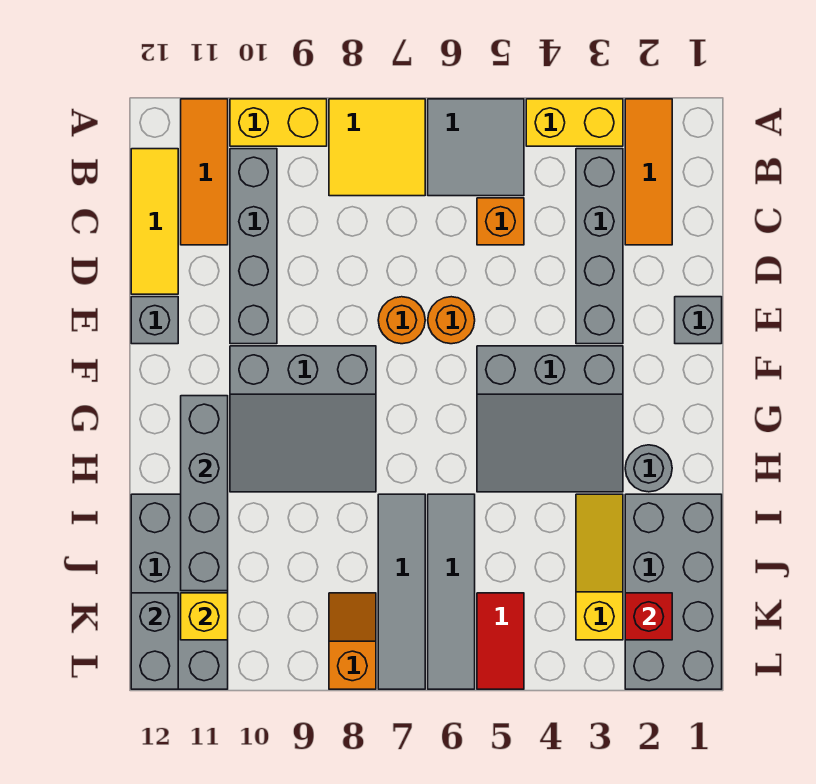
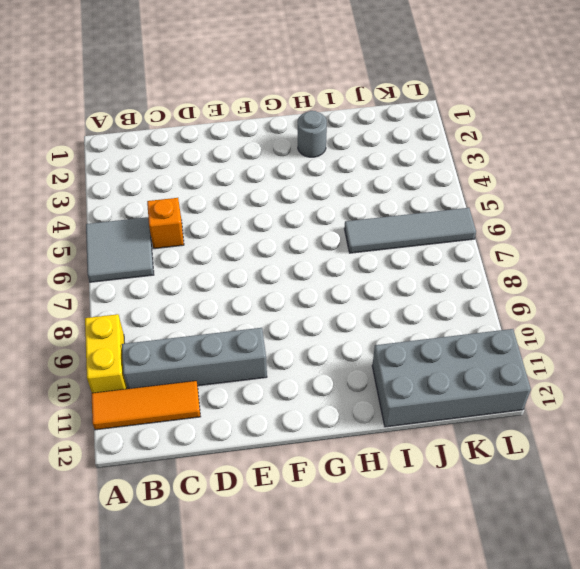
none -> orange tile A2:C2 level 1
none -> yellow brick A3:A4 level 1
none -> yellow tile A7:B8 level 1

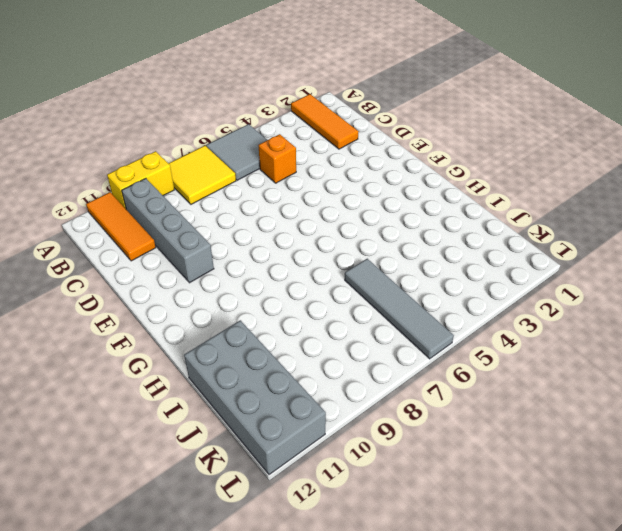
none -> yellow brick A3:A4 level 1
none -> grey brick B3:E3 level 1
none -> yellow tile B12:D12 level 1

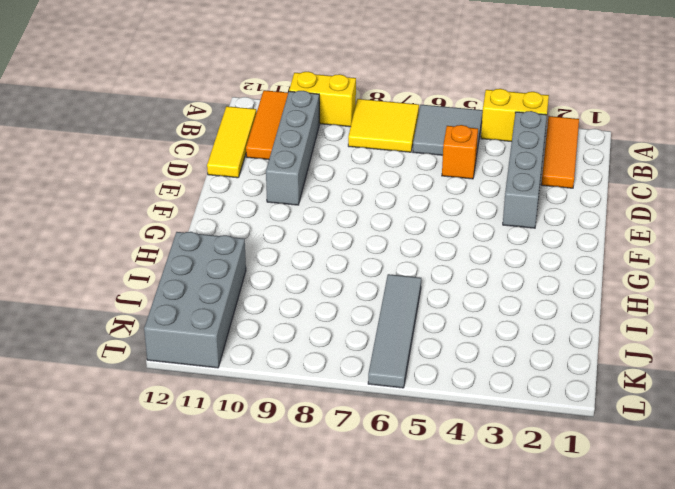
none -> grey brick E1 level 1
none -> orange round brick E6 level 1
none -> orange round brick E7 level 1

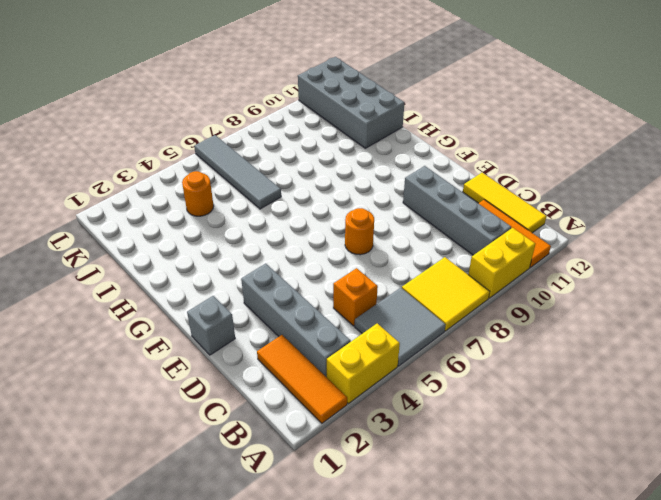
orange round brick J4 level 1 -> orange round brick E6 level 1
none -> grey brick E12 level 1
none -> grey slope F3:H5 level 1 top F
none -> grey slope F8:H10 level 1 top F

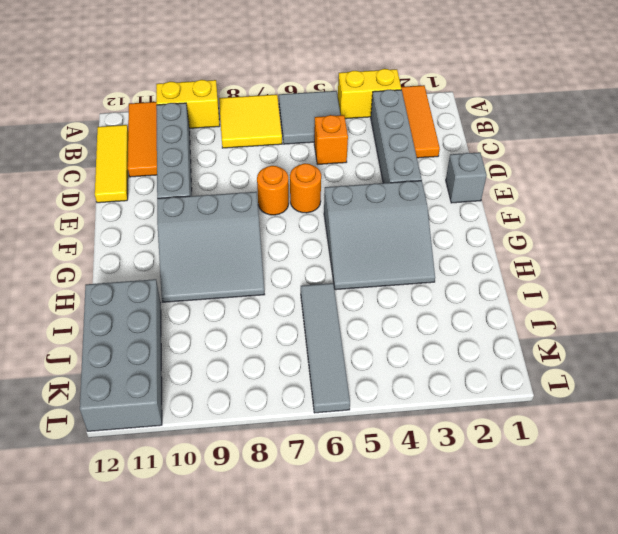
none -> grey brick E12 level 1
none -> grey round brick H2 level 1
none -> grey brick I1:L2 level 1

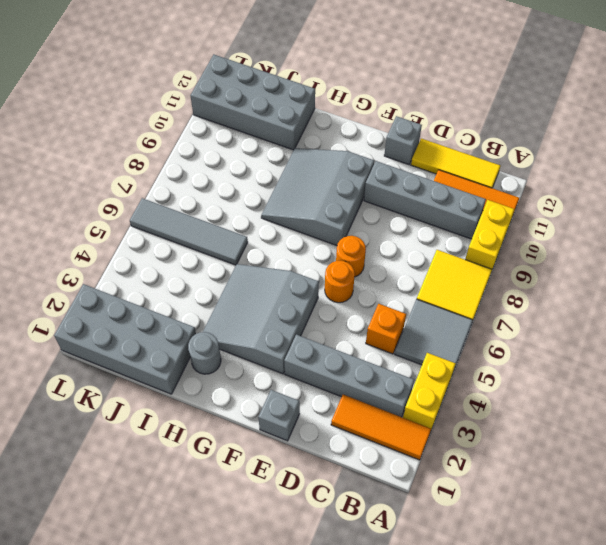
none -> yellow slope I3:K3 level 1 top K
none -> grey tile I7:L7 level 1
none -> red tile K5:L5 level 1

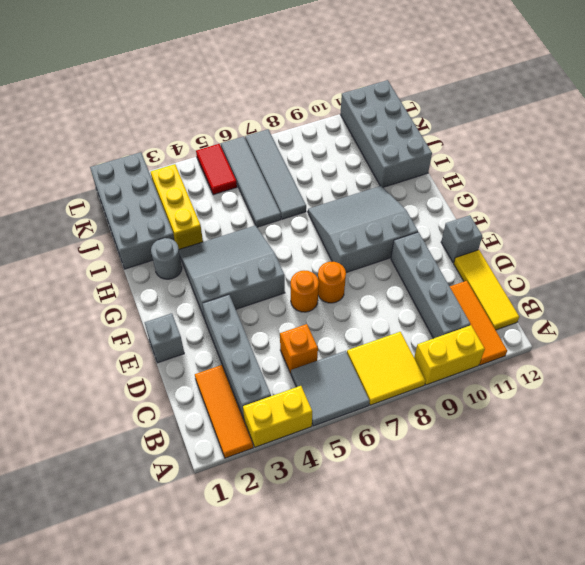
yellow brick I3:K3 level 1 -> yellow slope I3:K3 level 1 top K
none -> orange slope K8:L8 level 1 top L
none -> grey brick G11:J11 level 2
none -> red brick K2 level 2

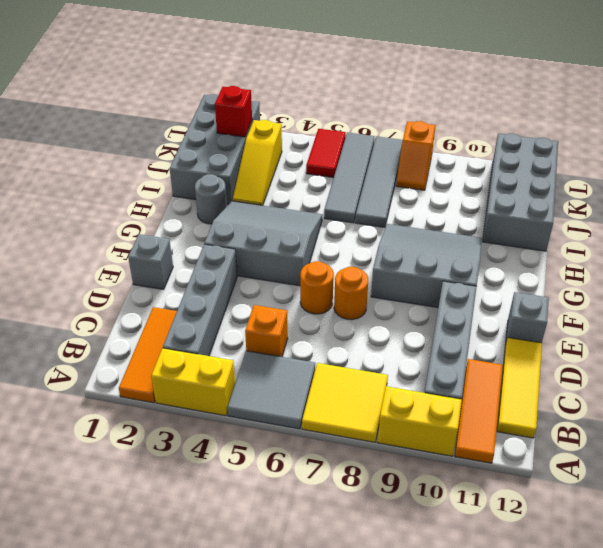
none -> grey brick G11:J11 level 2
none -> yellow brick K11 level 2
none -> grey brick K12:L12 level 2

